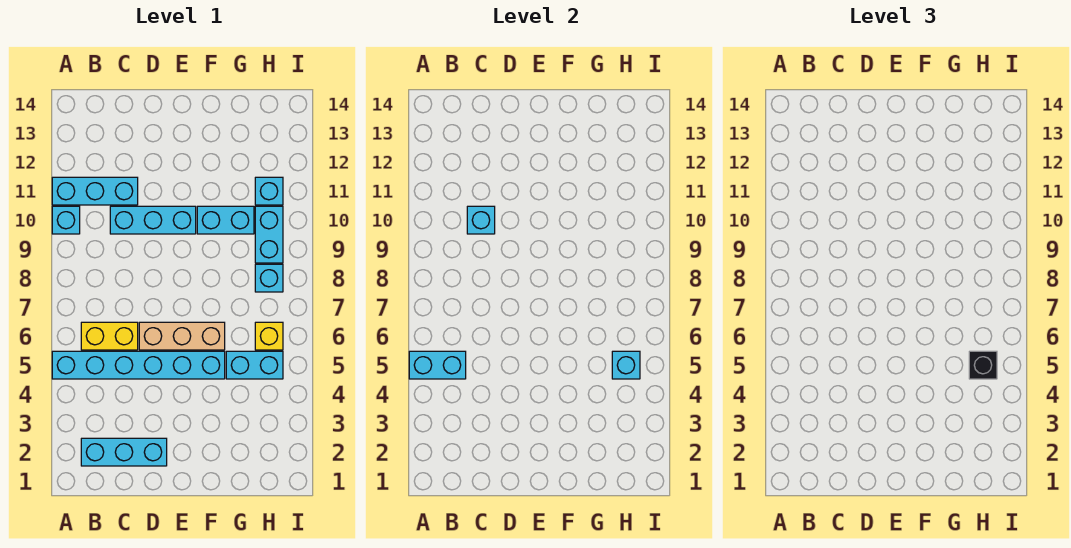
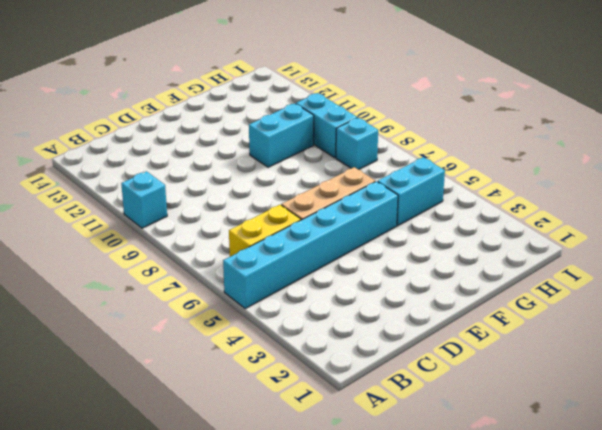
none -> cyan brick A11:C11 level 1
none -> cyan brick B2:D2 level 1
none -> cyan brick C10:E10 level 1

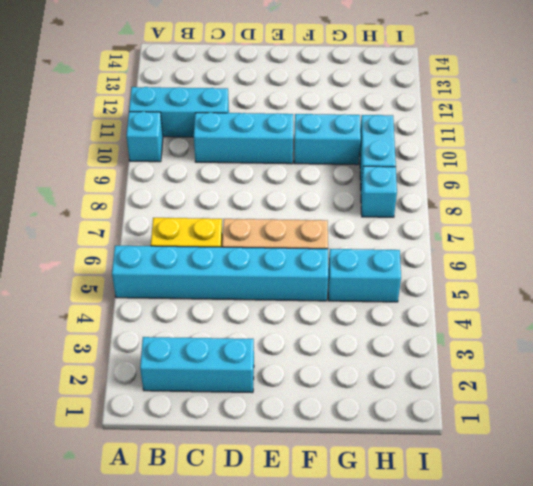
none -> yellow brick H6 level 1
none -> cyan brick H11 level 1
none -> cyan brick A5:B5 level 2

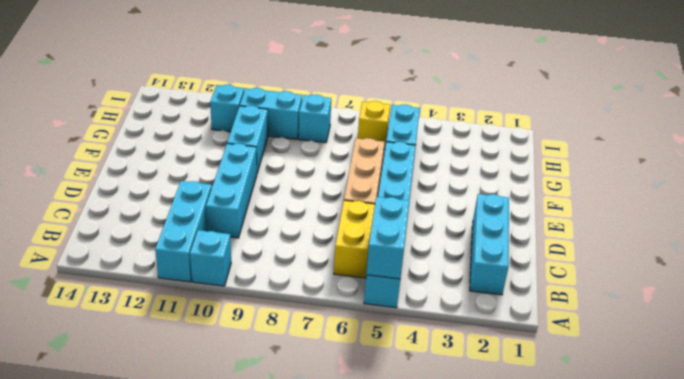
none -> cyan brick C10 level 2
none -> cyan brick H5 level 2
none -> black brick H5 level 3

